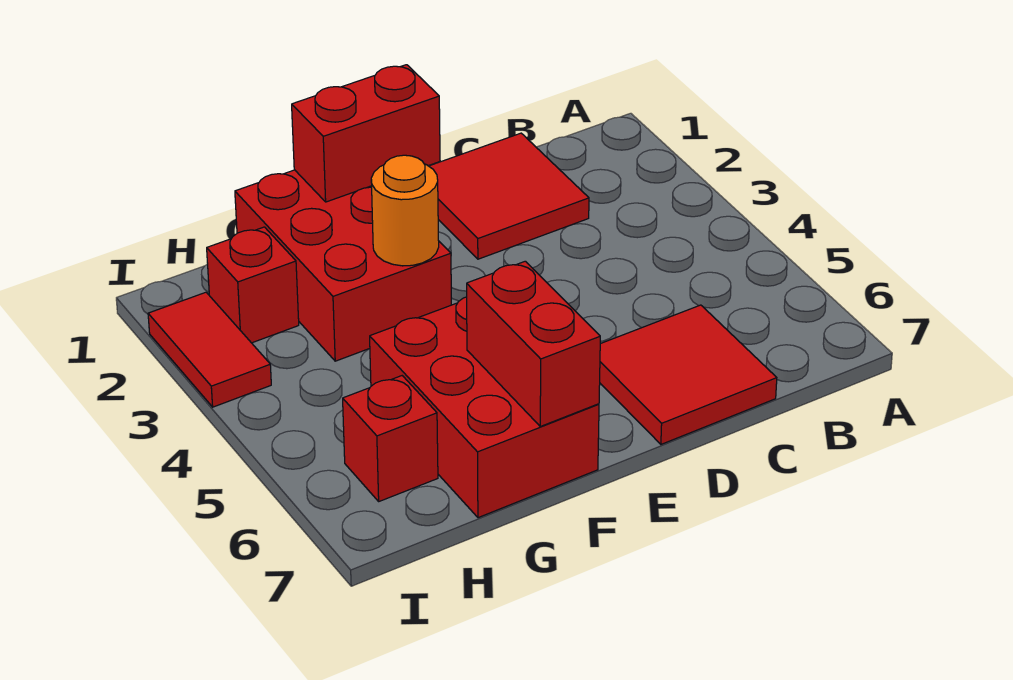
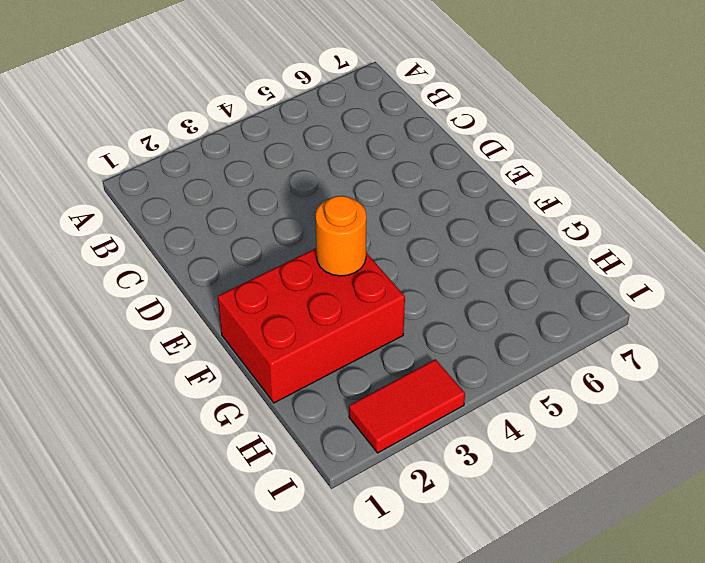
none -> red tile C1:D2 level 1
none -> red tile C6:D7 level 1

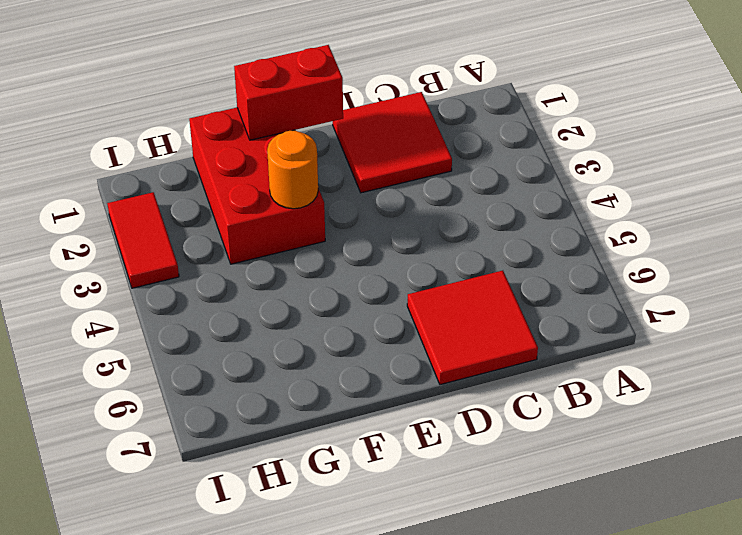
none -> red brick F5:G7 level 1
none -> red brick H2 level 1

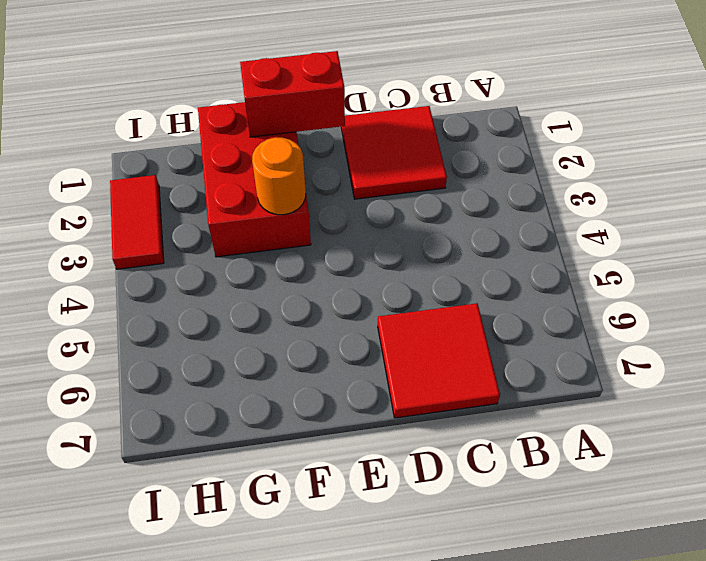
none -> red brick F5:G7 level 1
none -> red brick H2 level 1

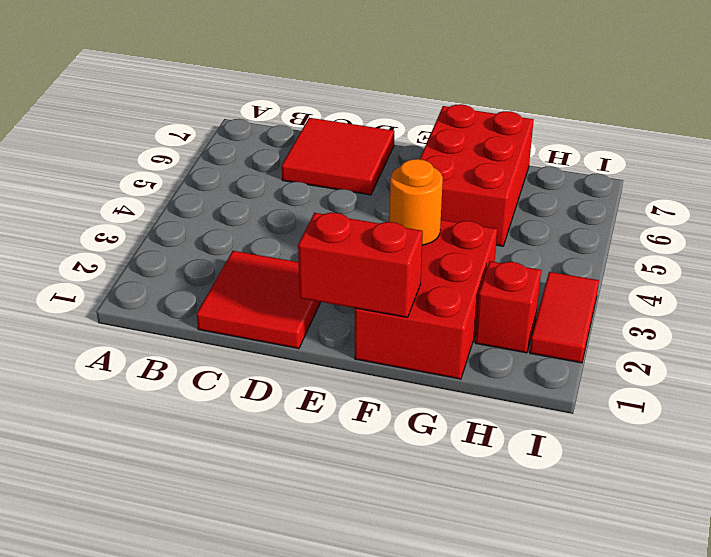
none -> red brick H6 level 1
none -> red brick F6:F7 level 2

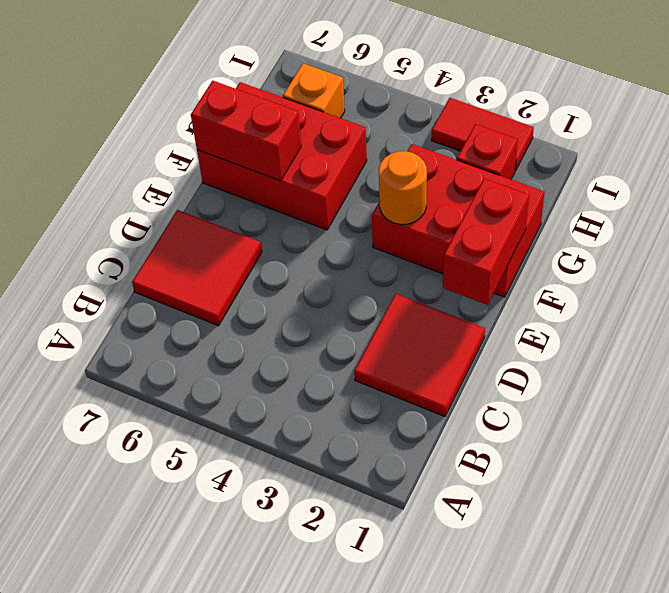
orange brick H6 level 1 -> red brick H6 level 1

